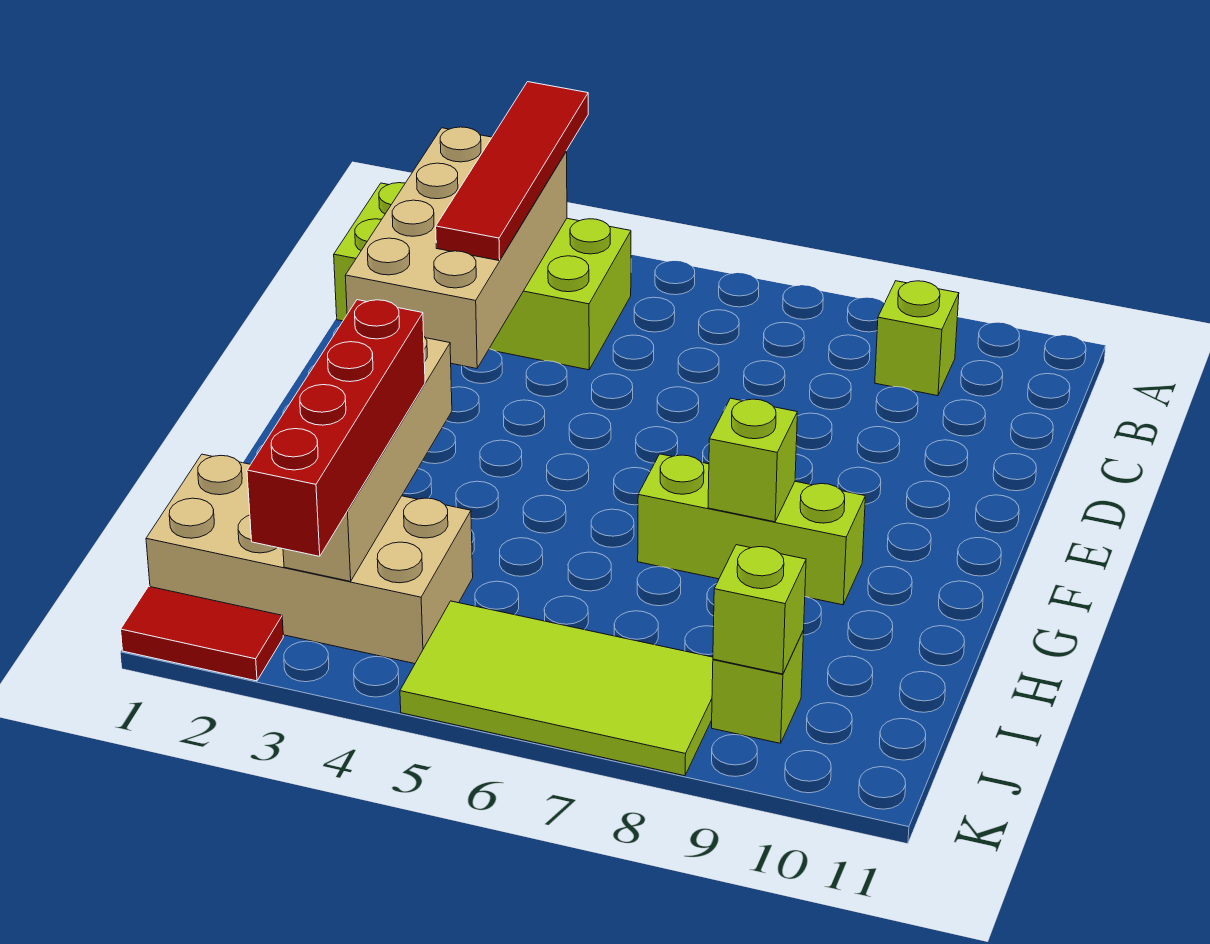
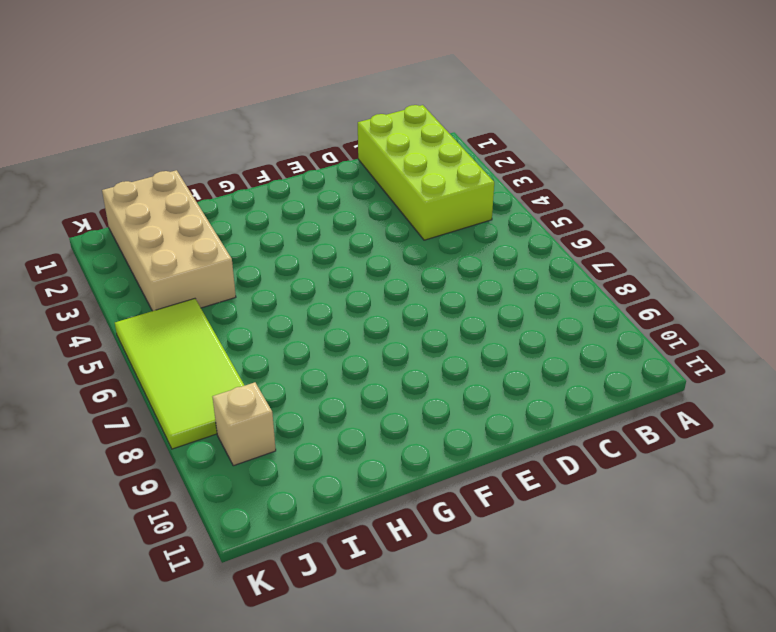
tan brick J9 level 1 -> lime brick J9 level 1
none -> lime brick B9 level 1
none -> lime brick G7:G9 level 1
none -> red tile K1:K2 level 1

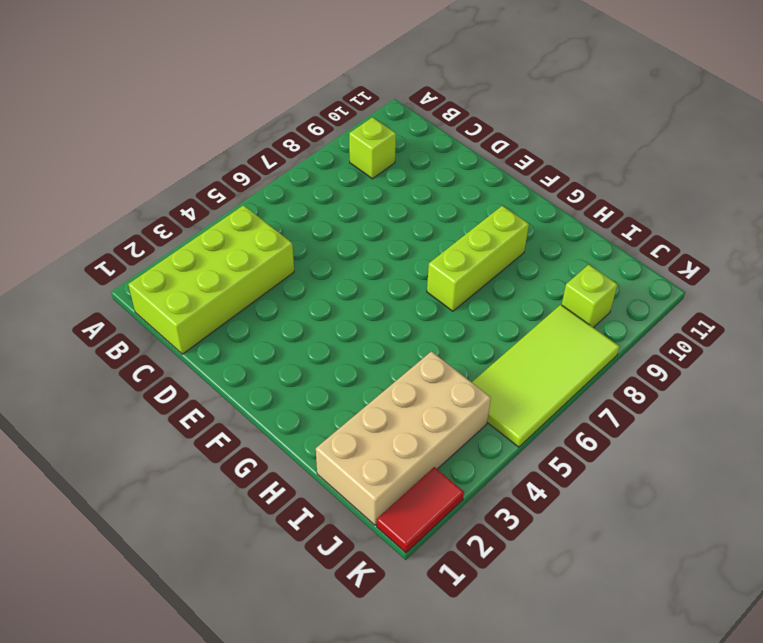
none -> tan brick B2:E3 level 2
none -> tan brick G3:J3 level 2
none -> lime brick G8 level 2

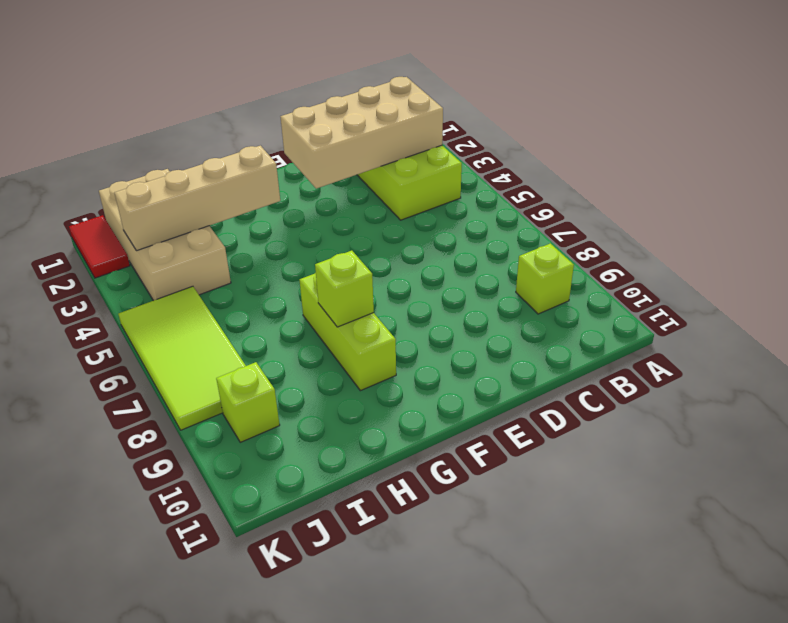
none -> lime brick J9 level 2
none -> red tile A3:D3 level 3
none -> red brick H3:K3 level 3

